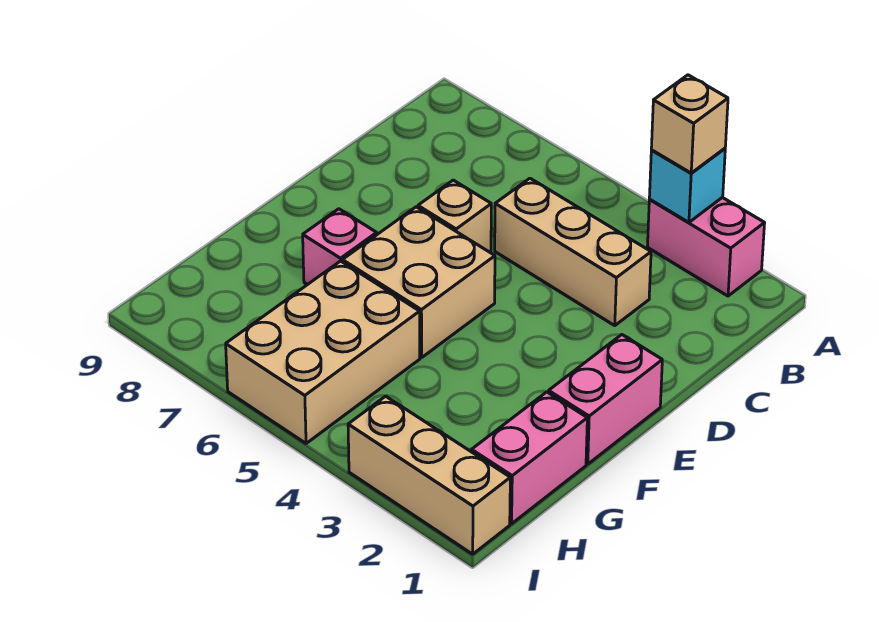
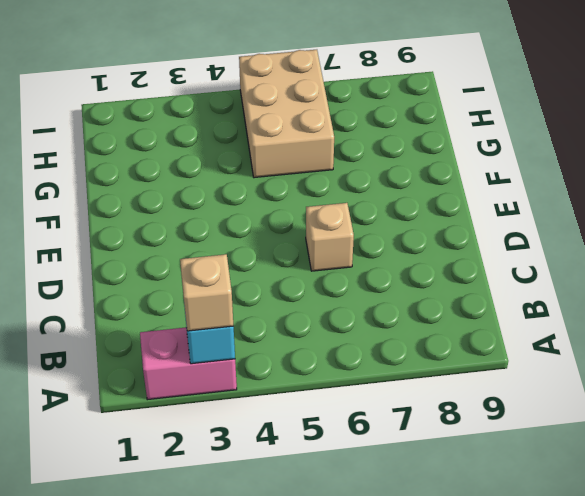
none -> tan brick C3:C5 level 1
none -> pink brick E1:F1 level 1

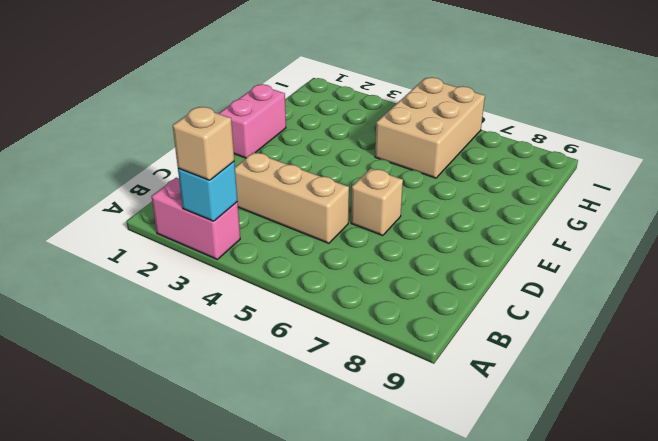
none -> tan brick E5:F6 level 1
none -> pink brick F7 level 1

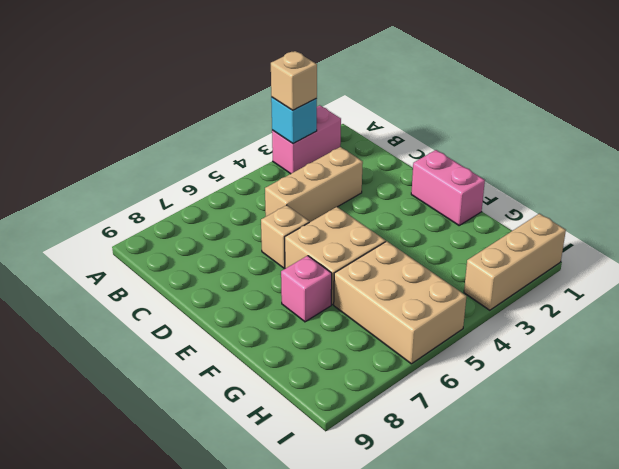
none -> pink brick G1:H1 level 1

